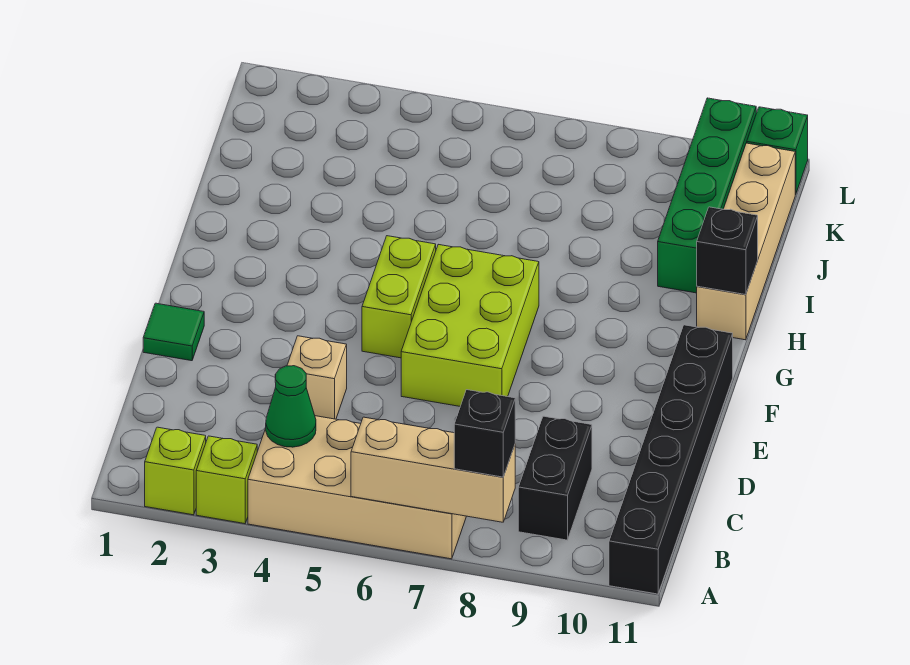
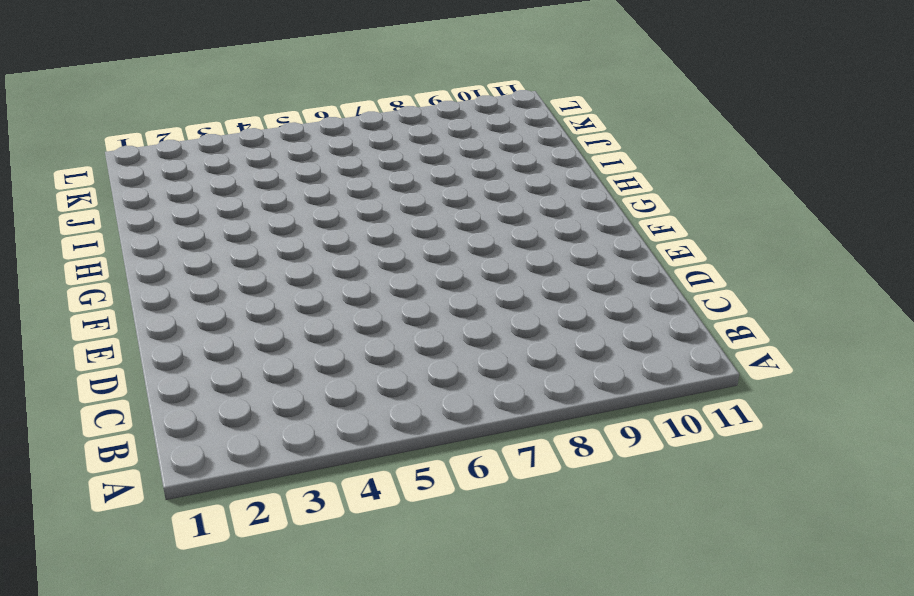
none -> lime brick A2 level 1
none -> lime brick A3 level 1
none -> tan brick A4:B7 level 1

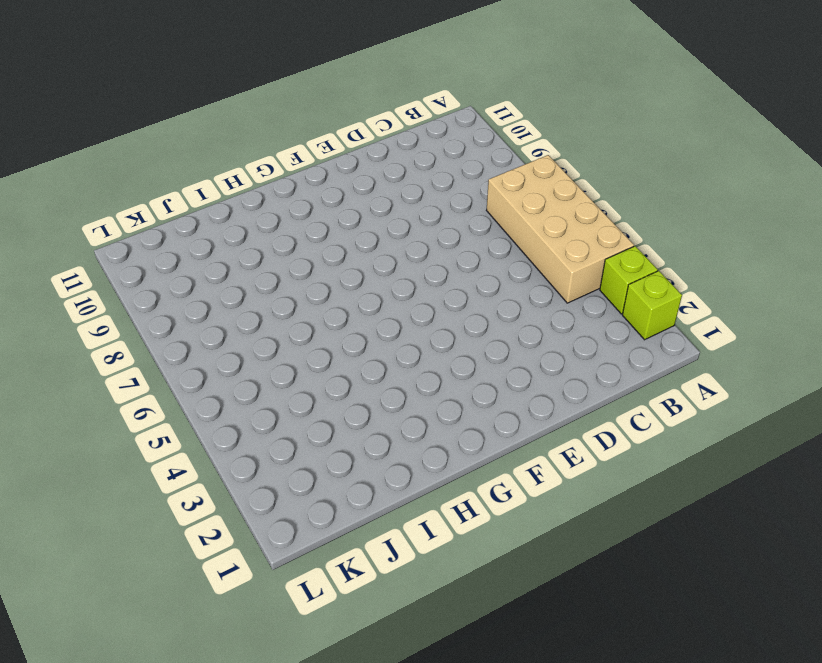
none -> black brick A11:F11 level 1
none -> black brick B9:C9 level 1
none -> tan brick D4 level 1

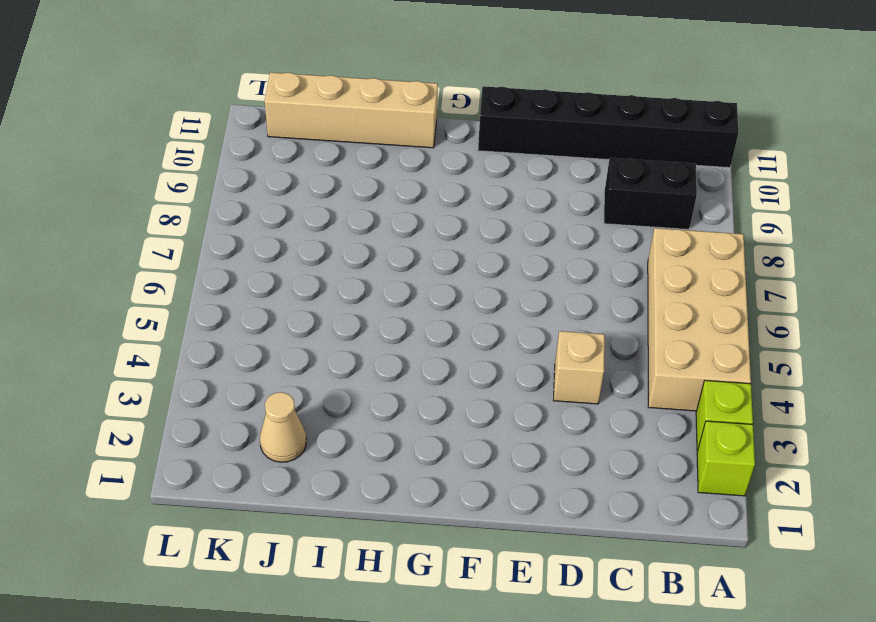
tan cone J2 level 1 -> none
none -> green tile E1 level 1
none -> lime brick E6:G7 level 1
none -> lime brick F5:G5 level 1

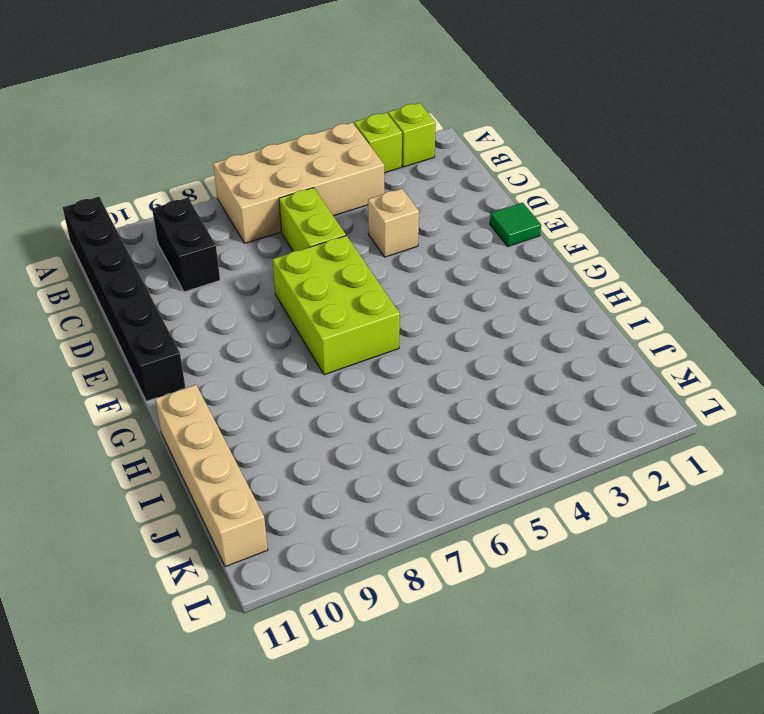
lime brick C6:D6 level 1 -> lime brick F5:G5 level 1
none -> green brick I10:L10 level 1
none -> green brick L11 level 1
none -> tan brick A6:A8 level 2

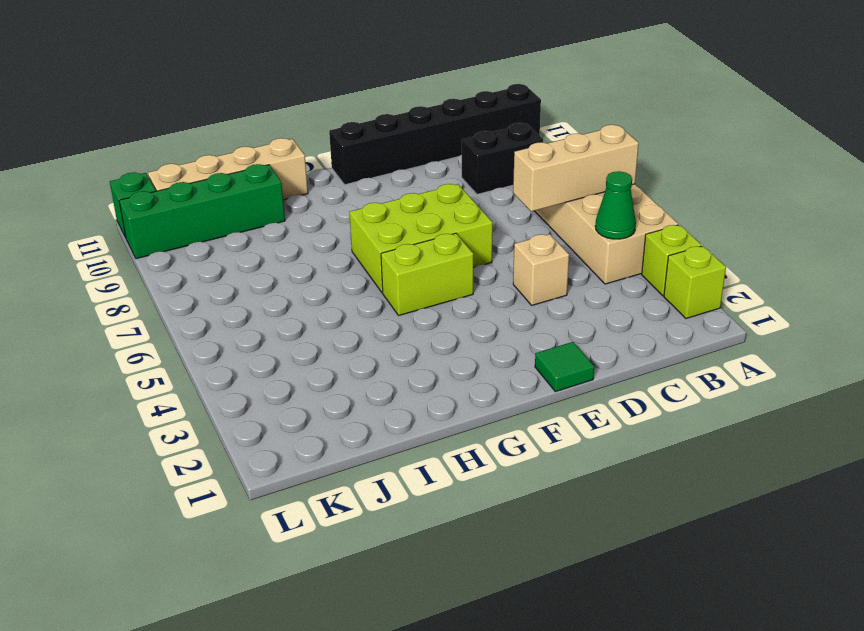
tan brick A6:C6 level 2 -> tan brick A6:A8 level 2
none -> black brick H11 level 2
none -> black brick A8 level 3

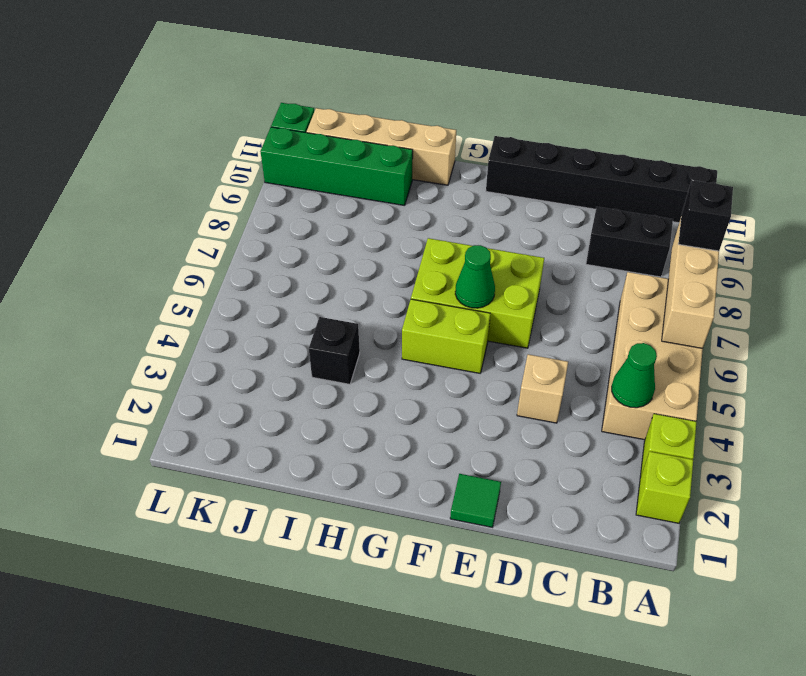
green cone F6 level 2 -> none
black brick I4 level 1 -> black brick H11 level 2

